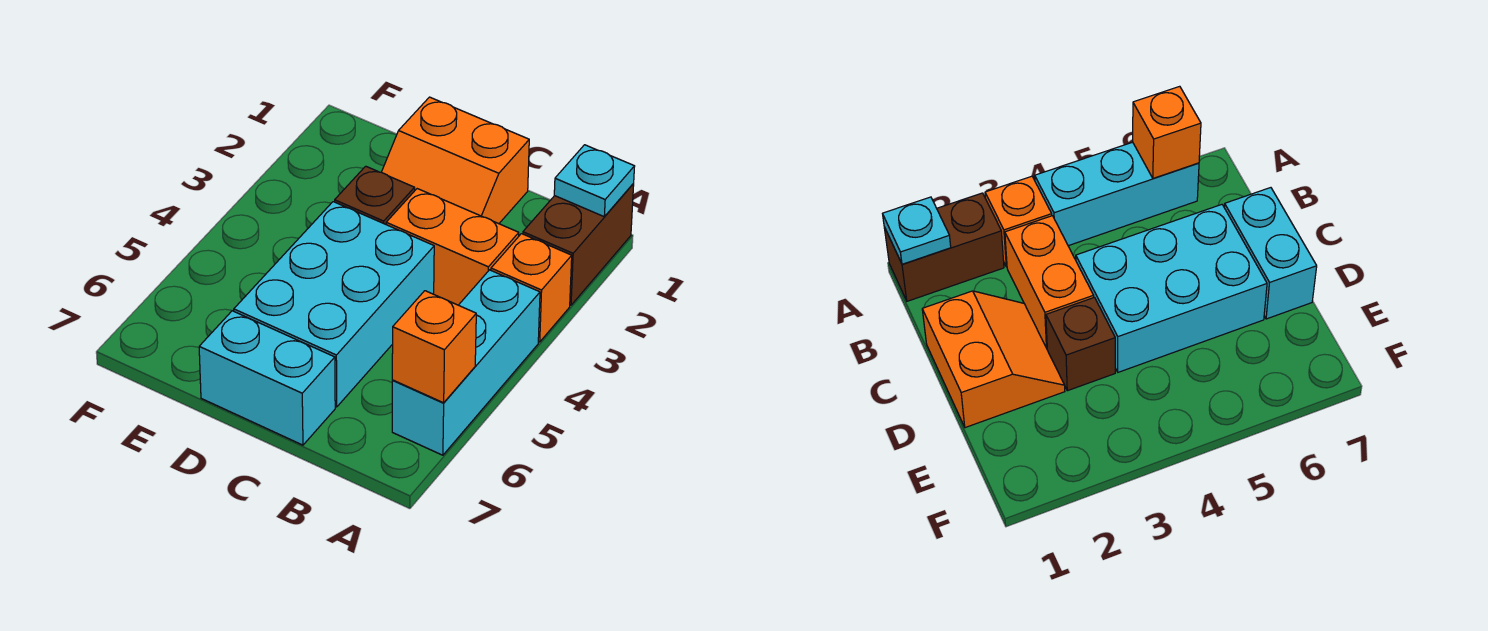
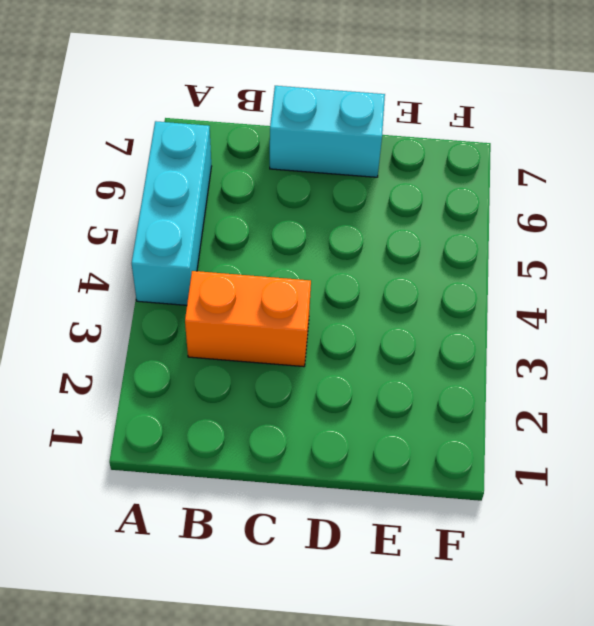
none -> brown brick A1:A2 level 1
none -> orange brick A3 level 1

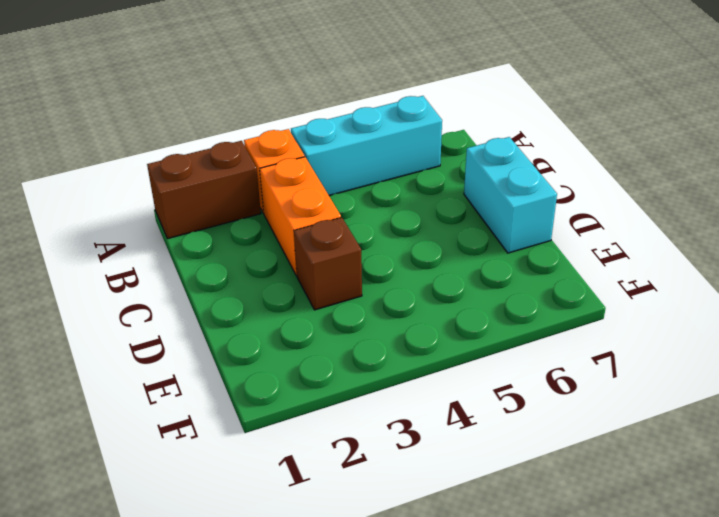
none -> orange slope C1:D2 level 1 top 1
none -> cyan brick C4:D6 level 1

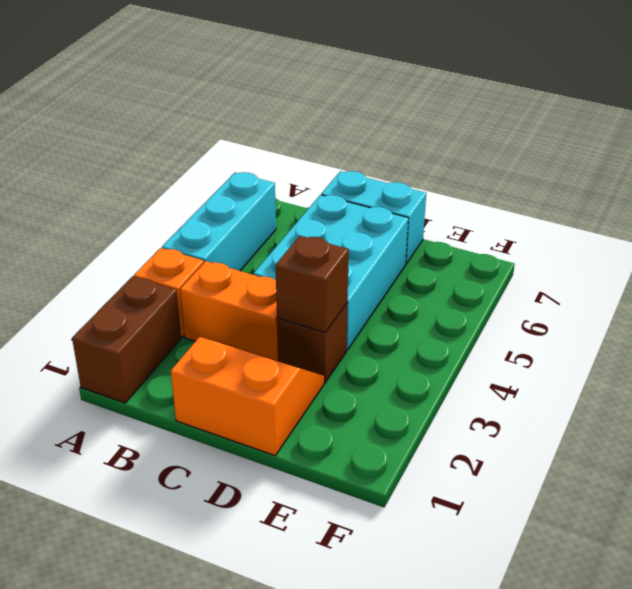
brown brick D3 level 2 -> none
none -> cyan plate A1 level 2
none -> orange brick A6 level 2

